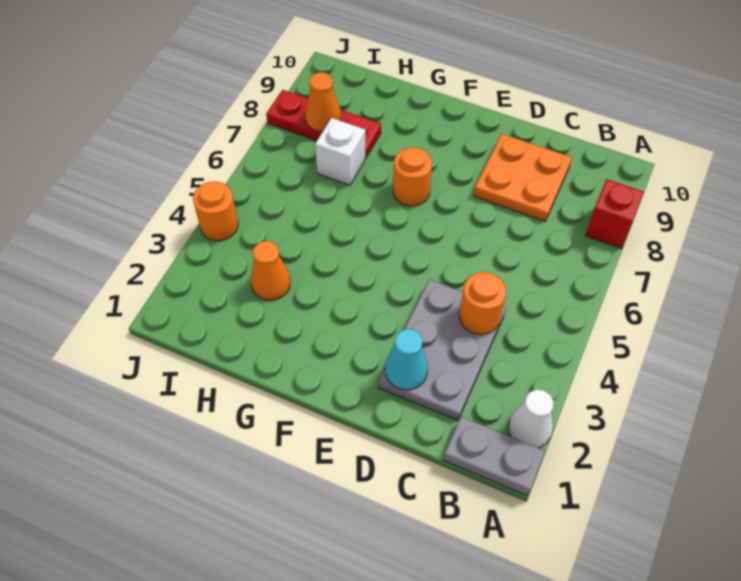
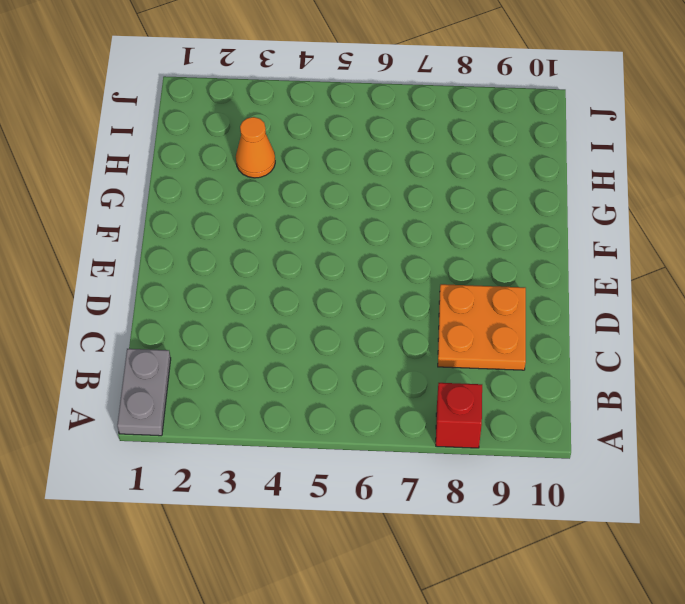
none -> white cone A2 level 1
none -> grey plate C2:D4 level 1
none -> orange round brick F7 level 1

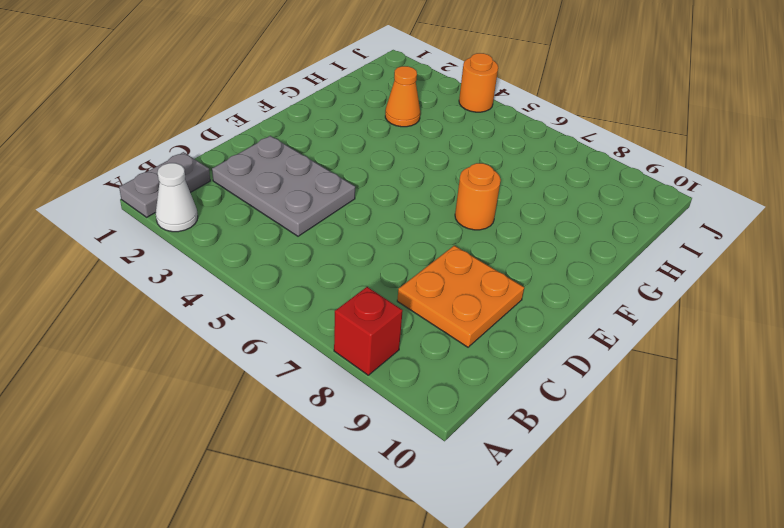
none -> white brick H7 level 1
none -> red plate H8:J8 level 1
none -> orange round brick C4 level 2

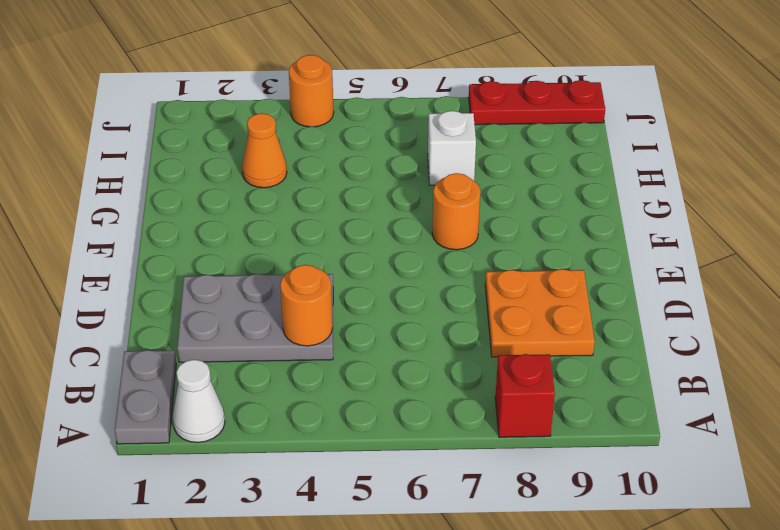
red plate J8:J10 level 1 -> red plate H8:J8 level 1
none -> cyan cone D2 level 2
none -> orange cone I8 level 2

